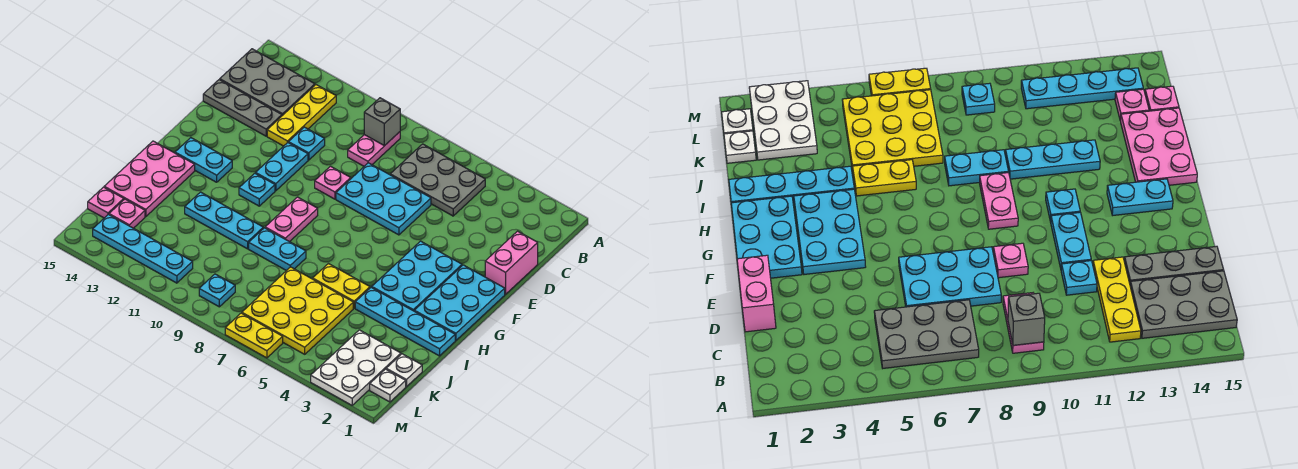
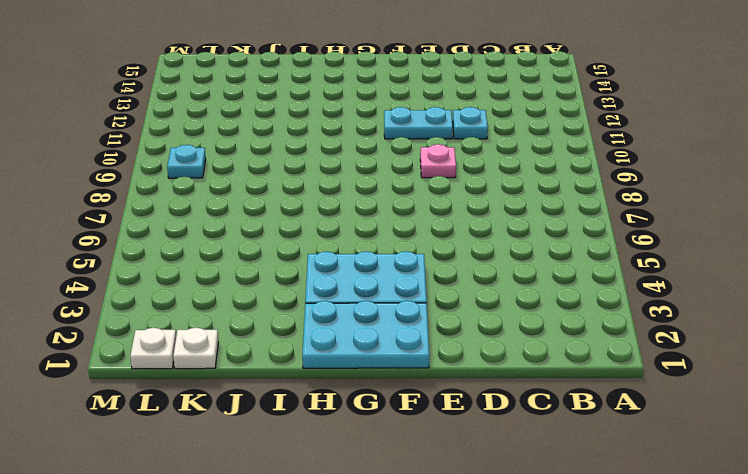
none -> grey plate B5:C7 level 1
none -> pink plate B9:C9 level 1
none -> yellow plate B12:D12 level 1
none -> grey plate B13:C15 level 1

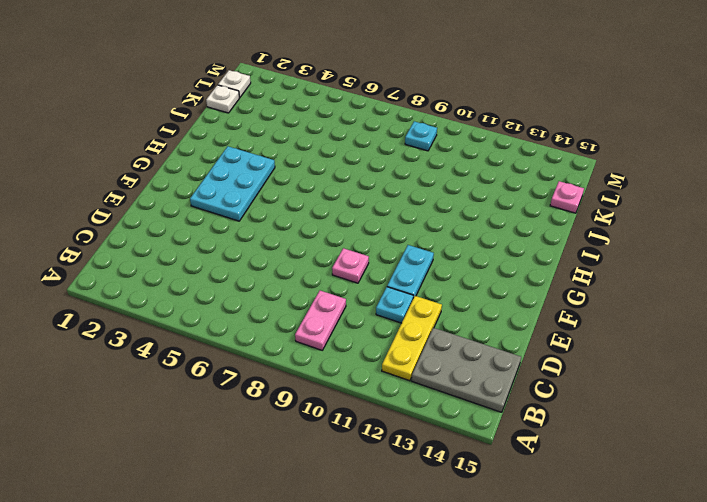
none -> grey plate B5:C7 level 1
none -> pink brick D1:E1 level 1
none -> cyan plate D6:E8 level 1
none -> grey plate D13:D15 level 1

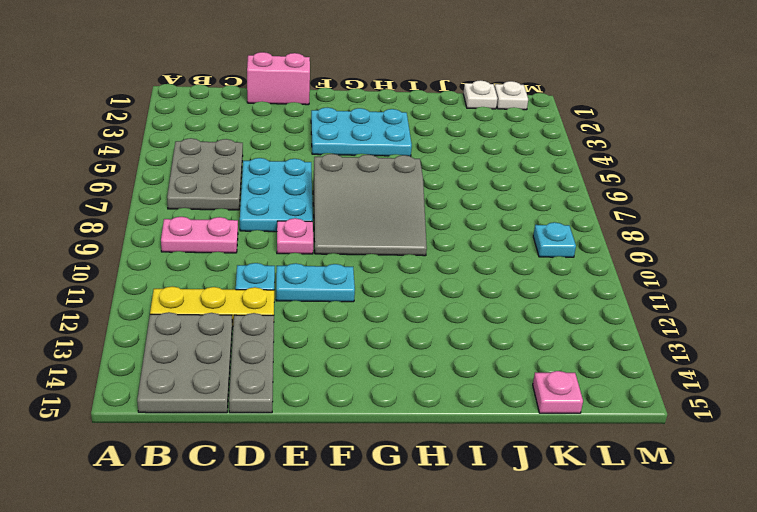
grey slope F7:H9 level 1 top 7 -> pink plate G9:H9 level 1
none -> cyan plate F1:H2 level 1
none -> cyan plate G11 level 1
none -> cyan plate G13:G14 level 1
none -> pink plate H14:J15 level 1

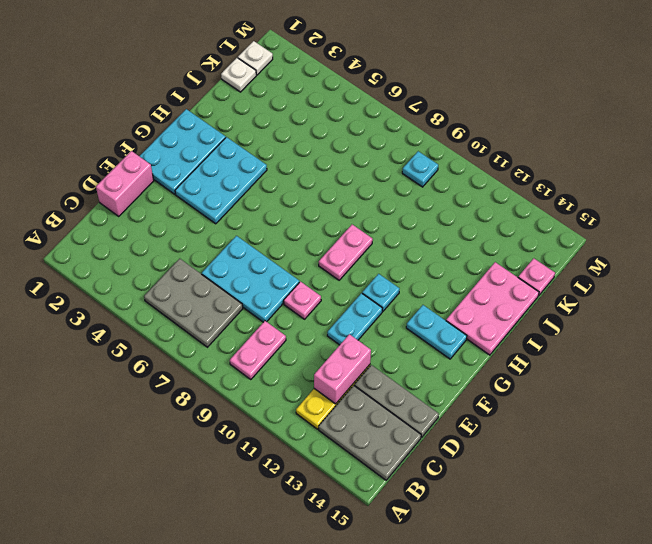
pink brick C12:D12 level 2 -> none
none -> cyan plate D11 level 1
none -> cyan plate I1:I4 level 1
none -> yellow plate I5:I6 level 1
none -> cyan plate I8:I9 level 1

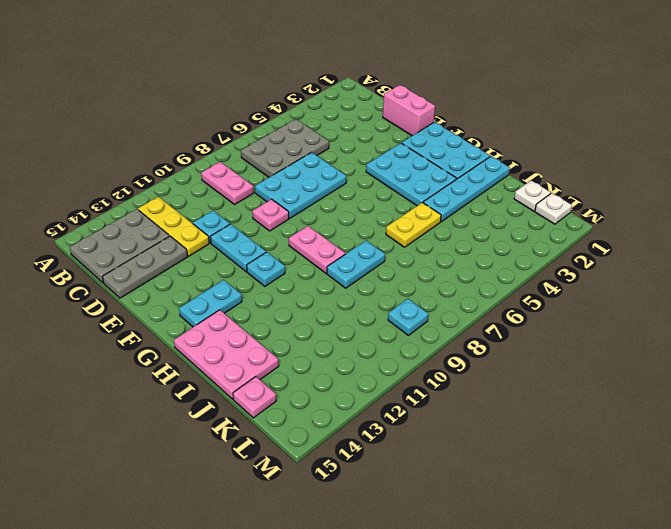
none -> cyan plate I10:I12 level 1
none -> yellow plate J5:L7 level 1
none -> white plate K2:M3 level 1
none -> pink plate K14 level 1

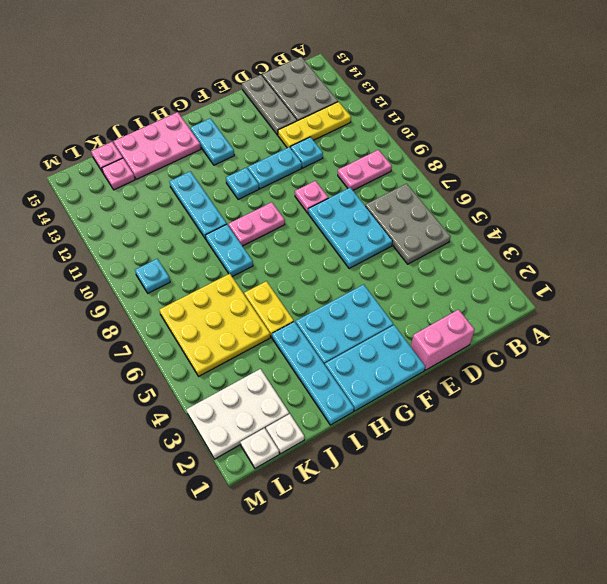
none -> cyan plate L11:L14 level 1
none -> yellow plate M6:M7 level 1
none -> grey brick B9 level 2

